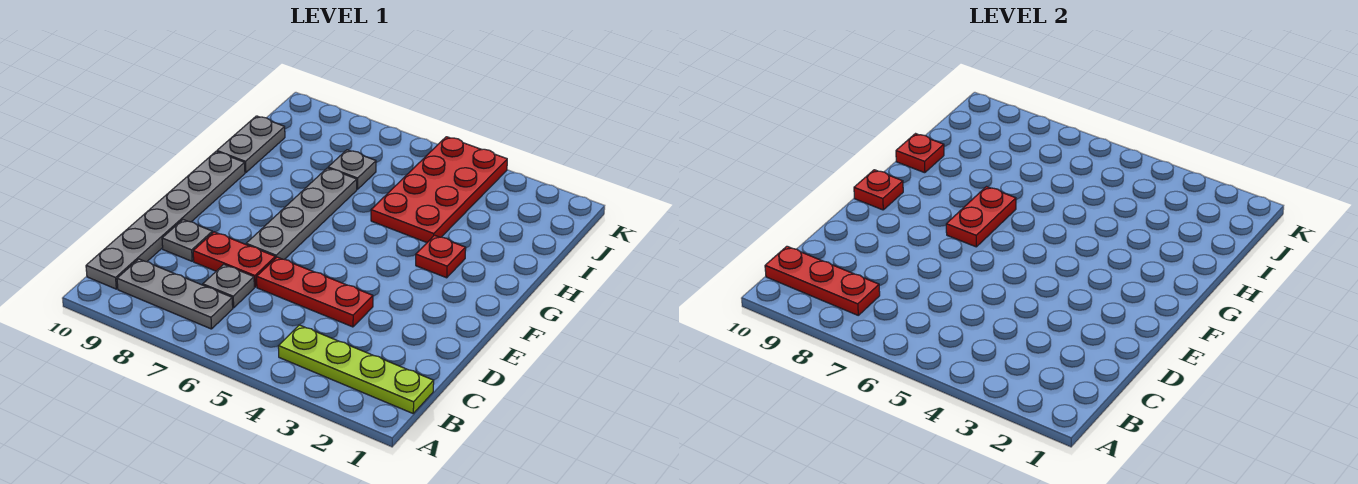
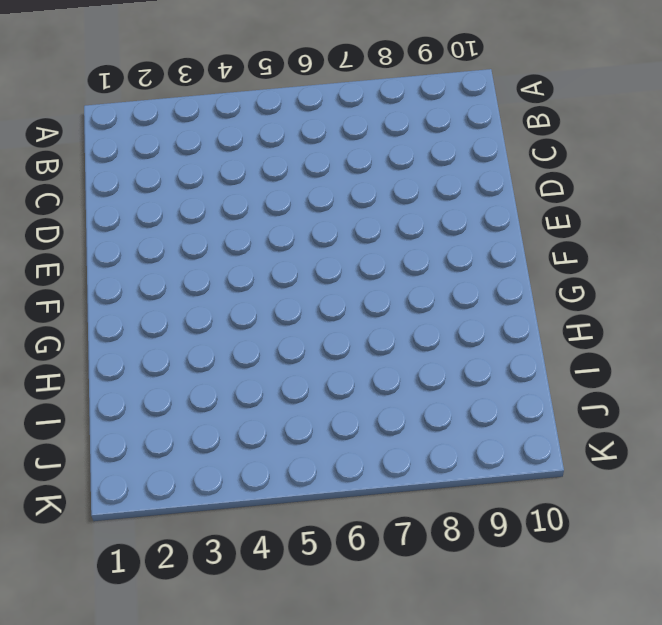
none -> lime plate B1:B4 level 1
none -> grey plate B7:B9 level 1
none -> grey plate B10:G10 level 1

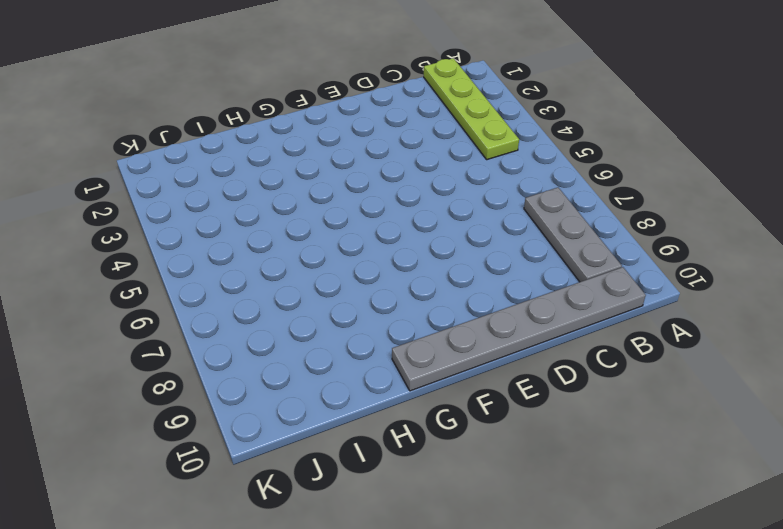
none -> grey plate C7 level 1
none -> red plate D4:D6 level 1
none -> red plate D7:D8 level 1

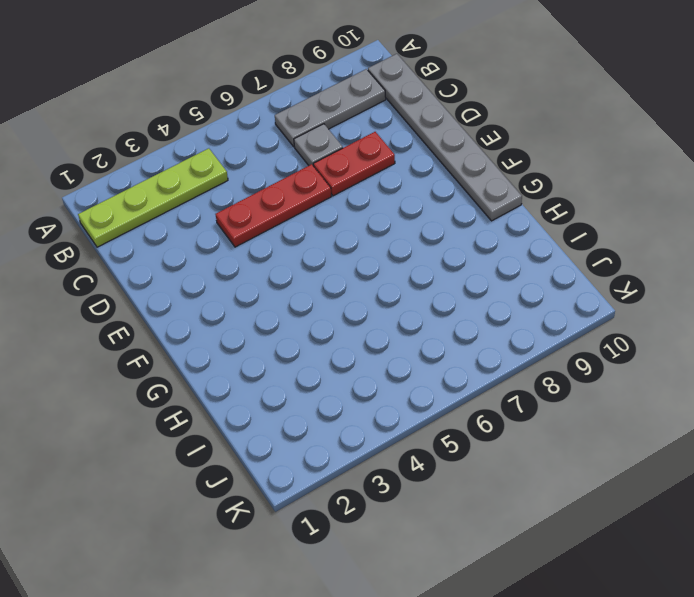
none -> grey plate D9 level 1
none -> grey plate E7:H7 level 1
none -> red plate G3 level 1

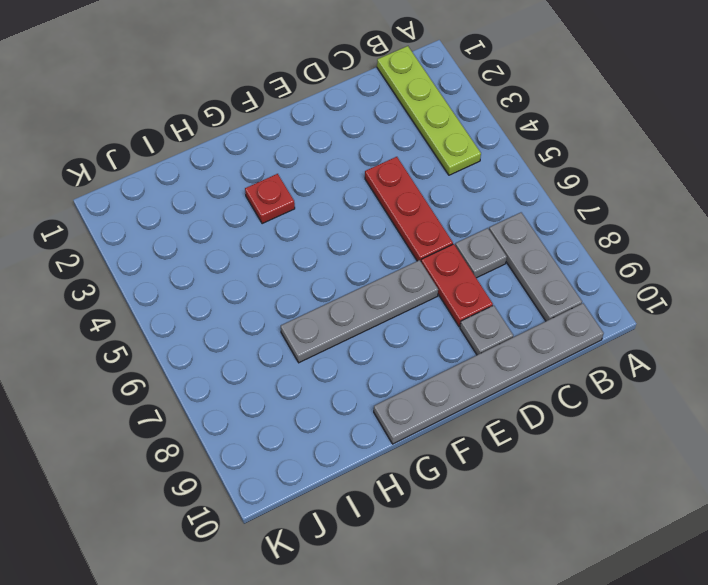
none -> red plate H4:K5 level 1
none -> grey plate H10:I10 level 1
none -> grey plate I7 level 1

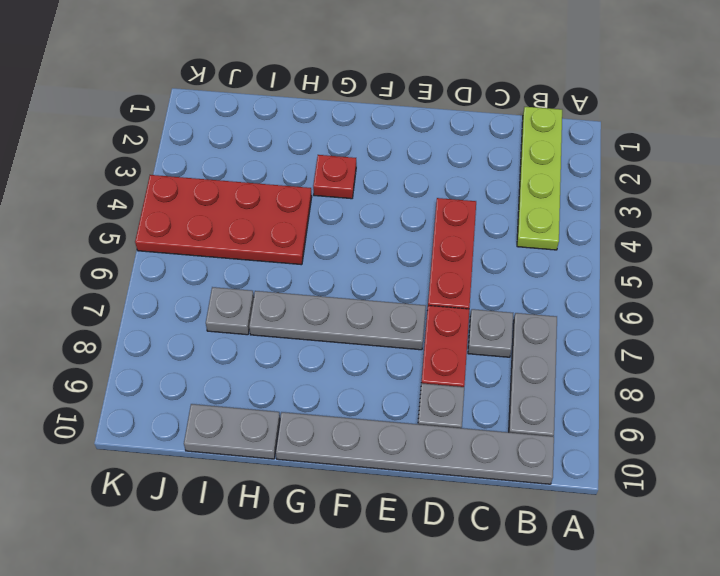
none -> red plate B8:B10 level 2
none -> red plate F7:G7 level 2
none -> red plate F10 level 2

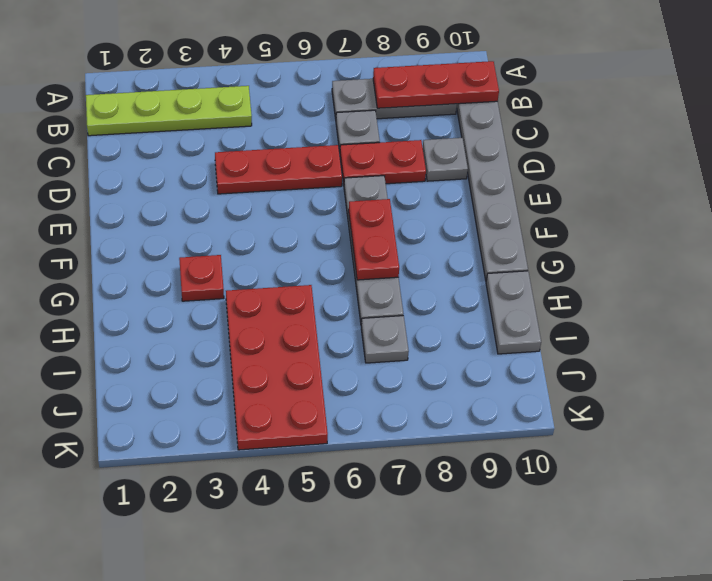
none -> red plate F10 level 2
none -> red plate H10 level 2

